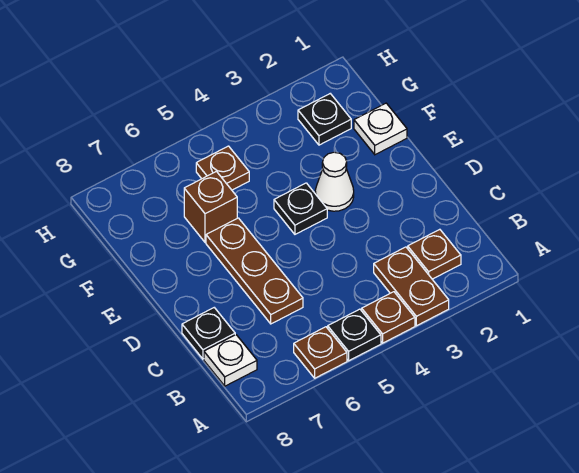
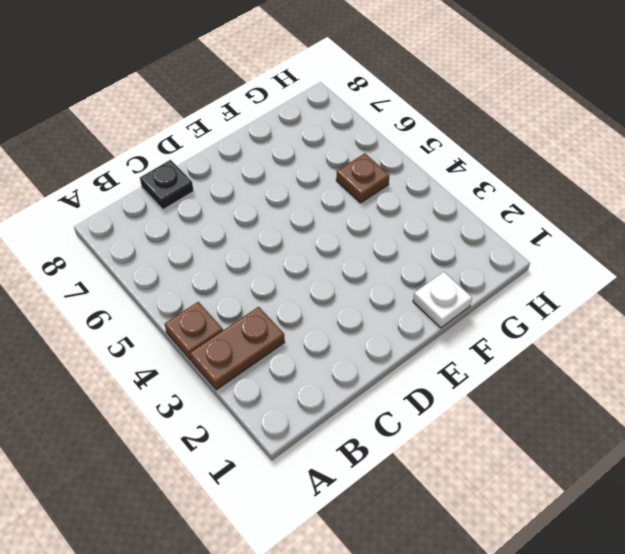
none -> black plate A5 level 1
none -> brown plate A6 level 1
none -> brown plate B2 level 1

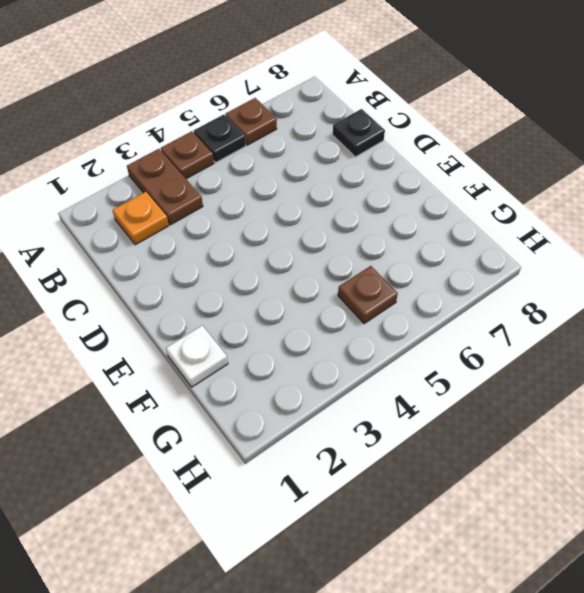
orange plate B2 level 1 -> brown plate B2 level 1
none -> white plate B8 level 1
none -> brown plate C6:E6 level 1
none -> white cone E3 level 1

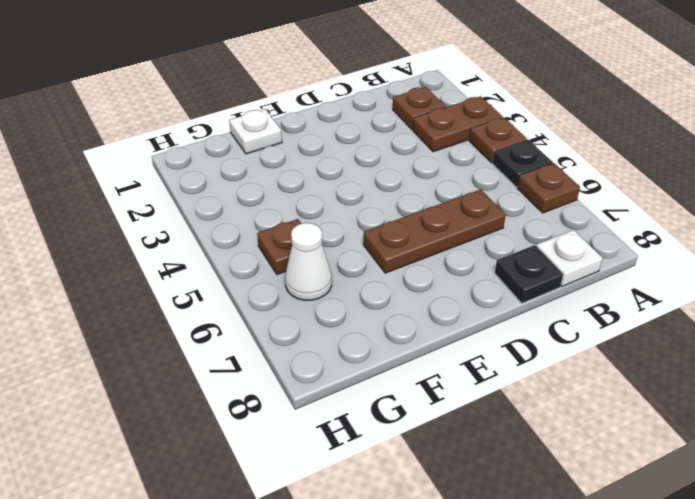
white cone G6 level 1 -> white cone E3 level 1
none -> black plate E4 level 1
none -> brown brick F6 level 1
none -> black plate G2 level 1

